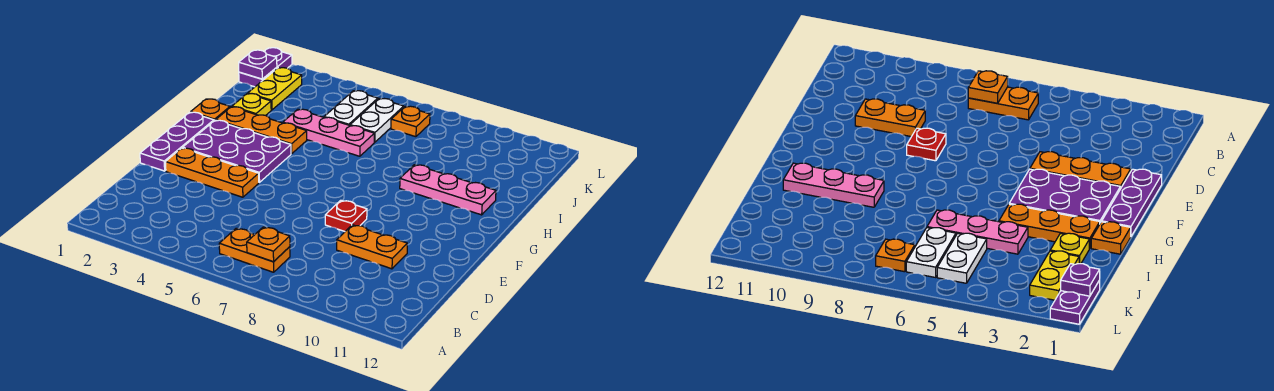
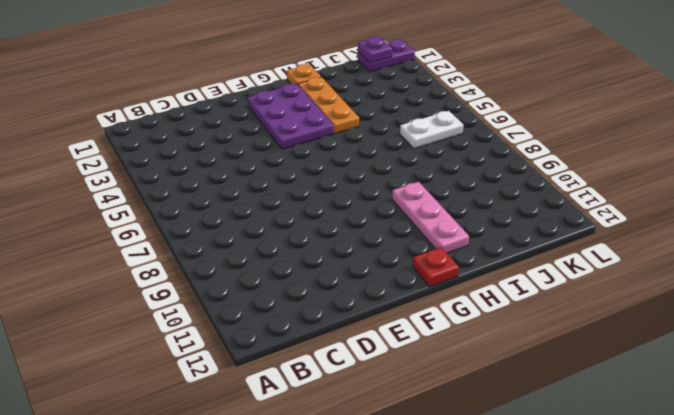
red plate G12 level 1 -> red plate E8 level 1
none -> orange plate B6:B7 level 1
none -> orange plate D9:D10 level 1
none -> purple plate E1:G1 level 1

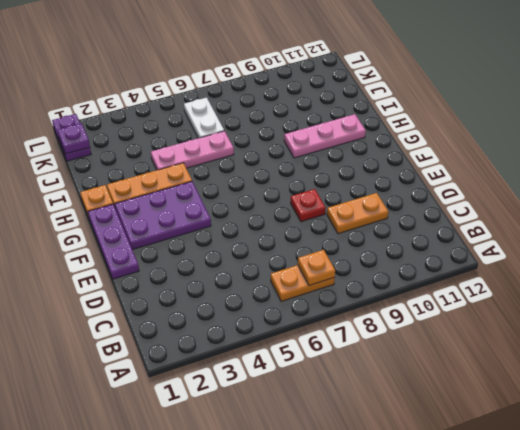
none -> orange plate E2:E4 level 1
none -> yellow plate I2 level 1
none -> yellow plate J2:K2 level 1

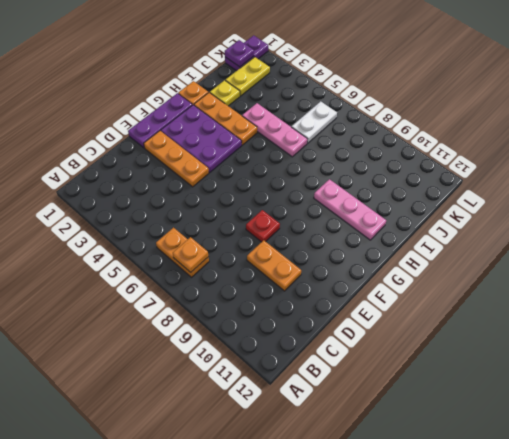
none -> white plate J5:K5 level 1
none -> orange plate K7 level 1

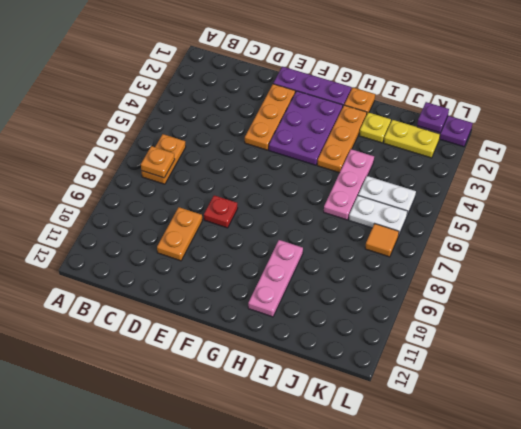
orange tile K7 level 1 -> orange plate K7 level 1

